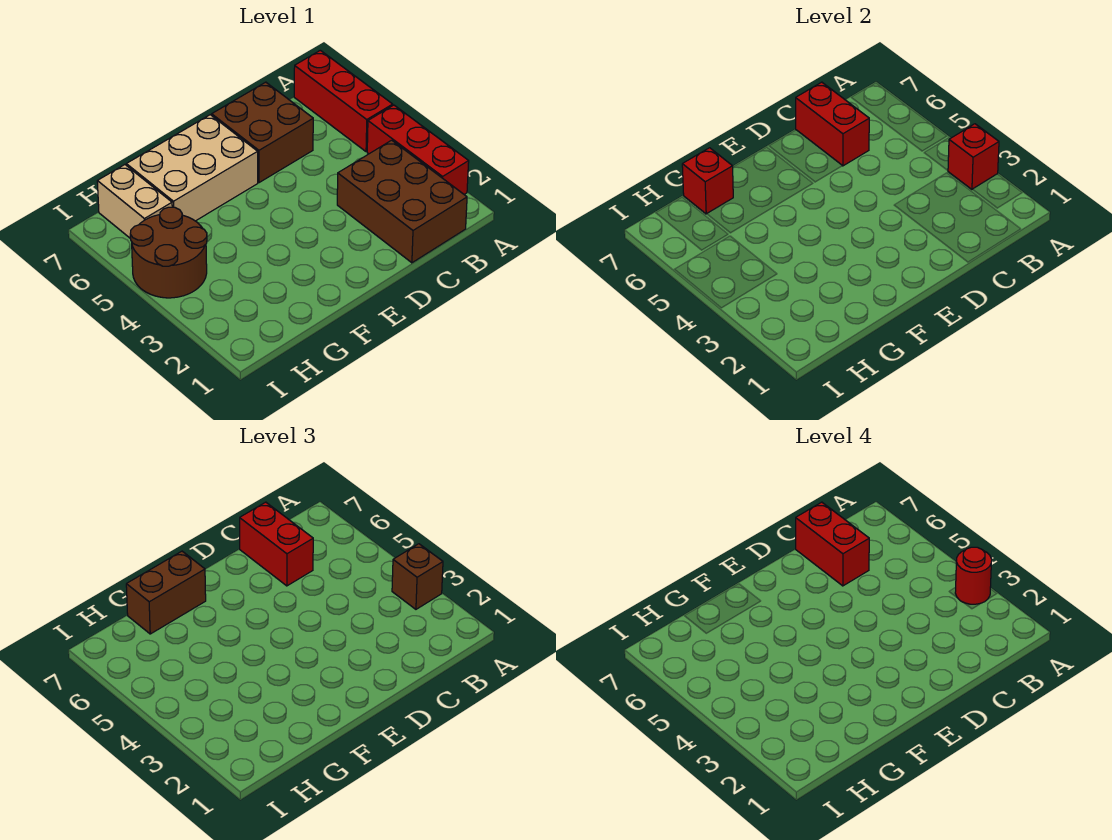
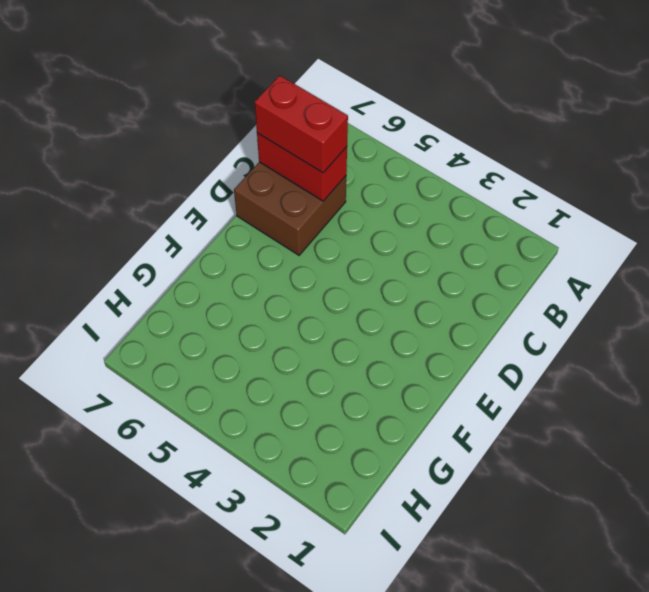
none -> red brick A2:A4 level 1
none -> red brick A5:A7 level 1
none -> brown brick B1:C3 level 1

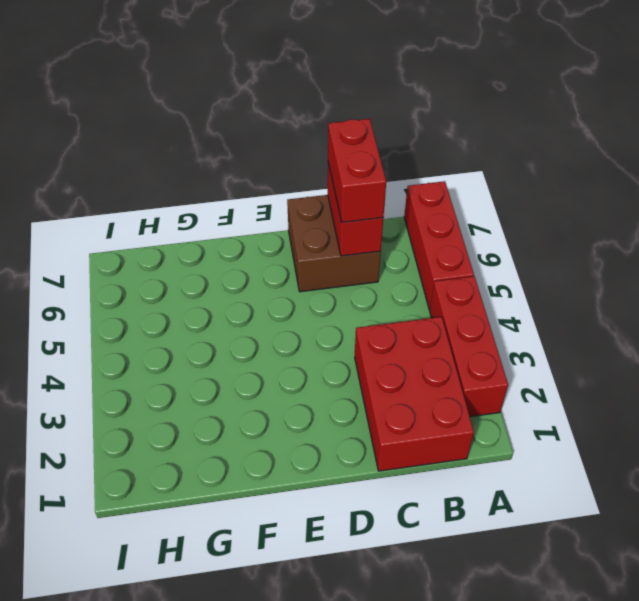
red brick B1:C3 level 1 -> brown brick B1:C3 level 1
none -> tan brick E6:G7 level 1
none -> brown round brick H4:I5 level 1
none -> tan brick H6:H7 level 1

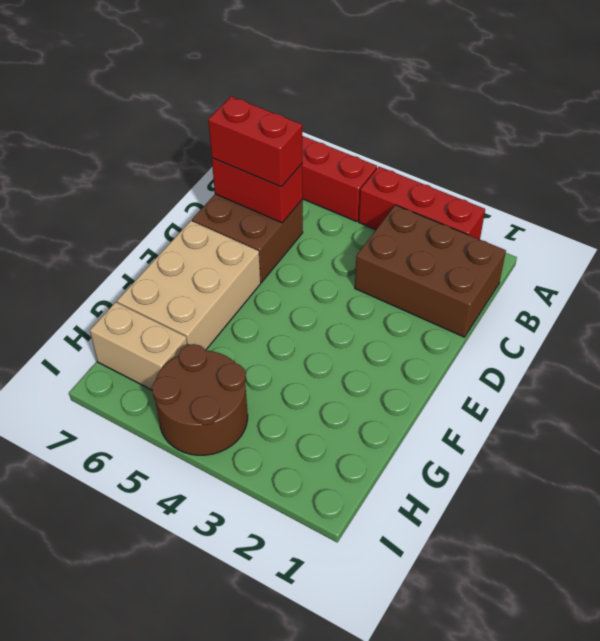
none -> red brick A3 level 2
none -> red brick G7 level 2
none -> brown brick A3 level 3

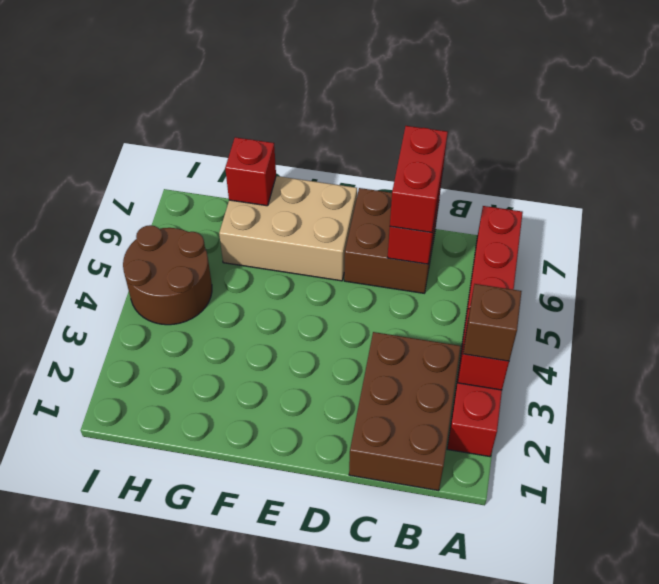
none -> tan brick H6:H7 level 1
none -> brown brick F7:G7 level 3
none -> red round brick A3 level 4

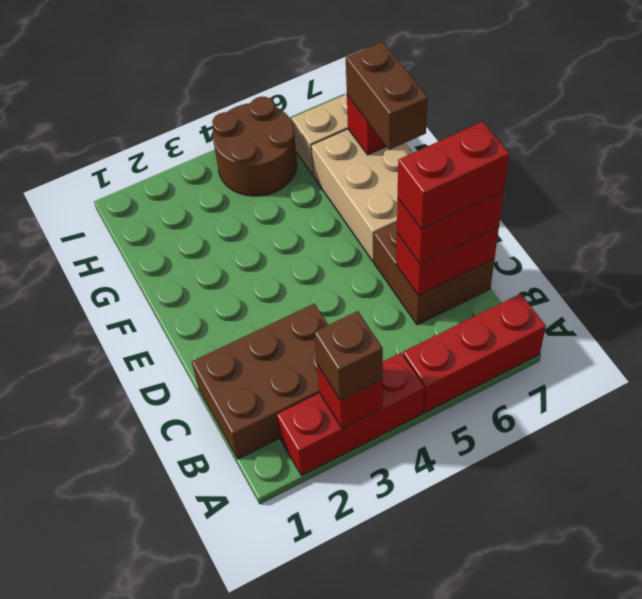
none -> red round brick A3 level 4

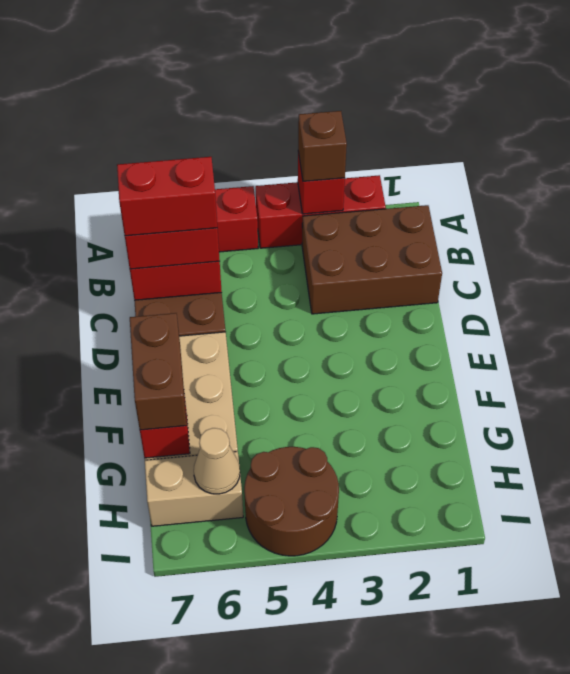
tan cone H6 level 2 -> none
none -> red round brick A3 level 4

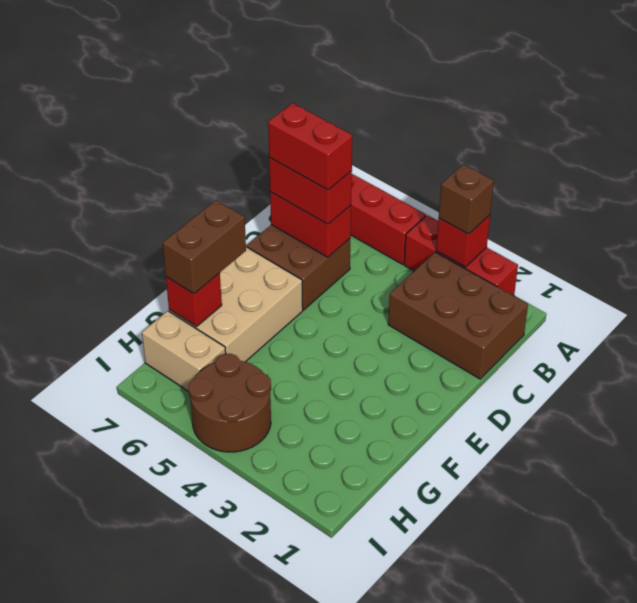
none -> red round brick A3 level 4

